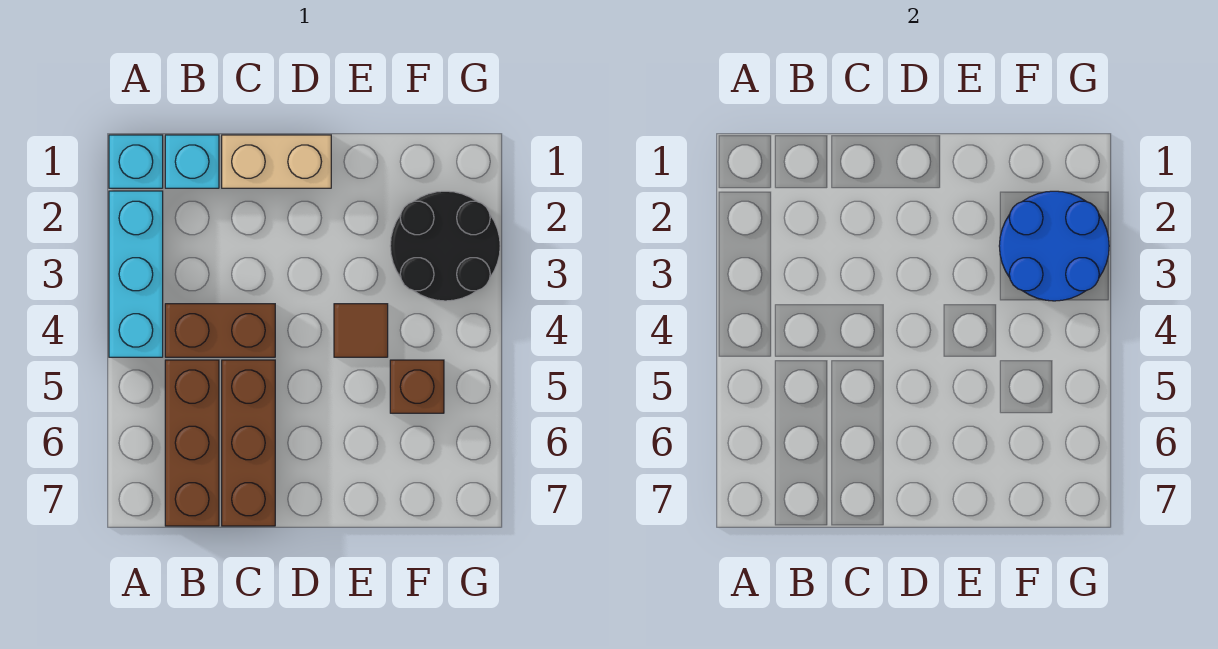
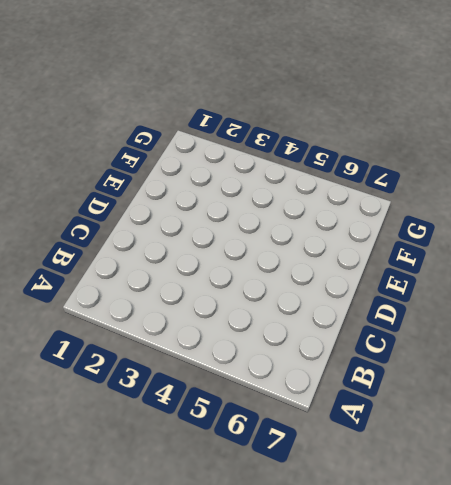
none -> cyan brick A1 level 1
none -> cyan brick A2:A4 level 1

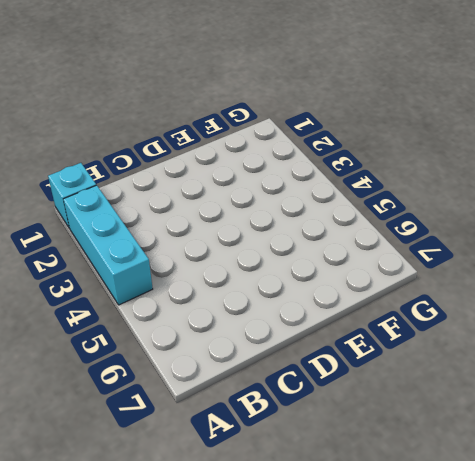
none -> cyan brick B1 level 1
none -> brown brick B4:C4 level 1

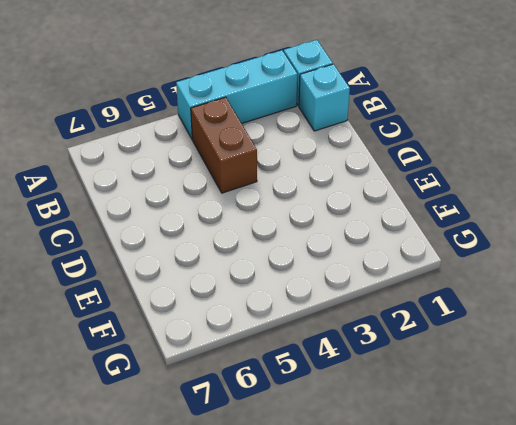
none -> brown brick B5:B7 level 1
none -> tan brick C1:D1 level 1

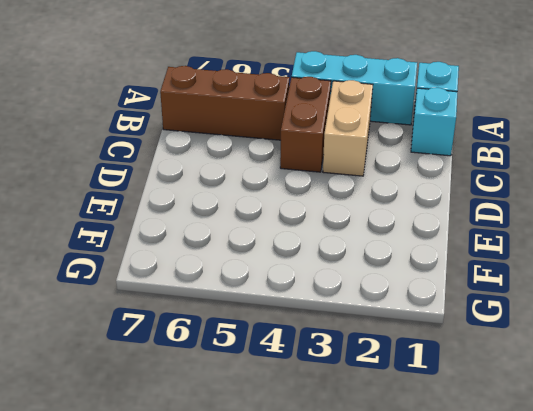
tan brick B3:C3 level 1 -> tan brick C1:D1 level 1
none -> brown brick C5:C7 level 1
none -> brown tile E4 level 1

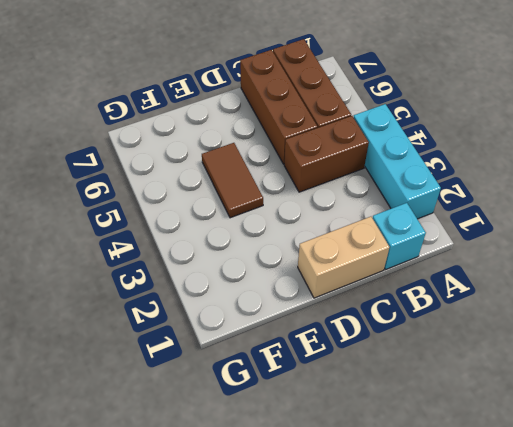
brown tile E4:E5 level 1 -> brown tile E4 level 1
none -> cyan brick A1 level 1
none -> black round brick F2:G3 level 1

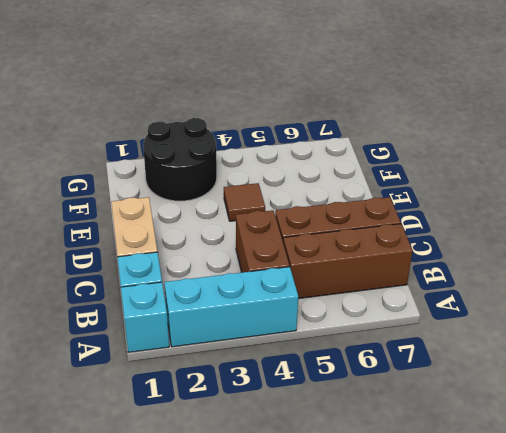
none -> brown brick F5 level 1
none -> blue round brick F2:G3 level 2

